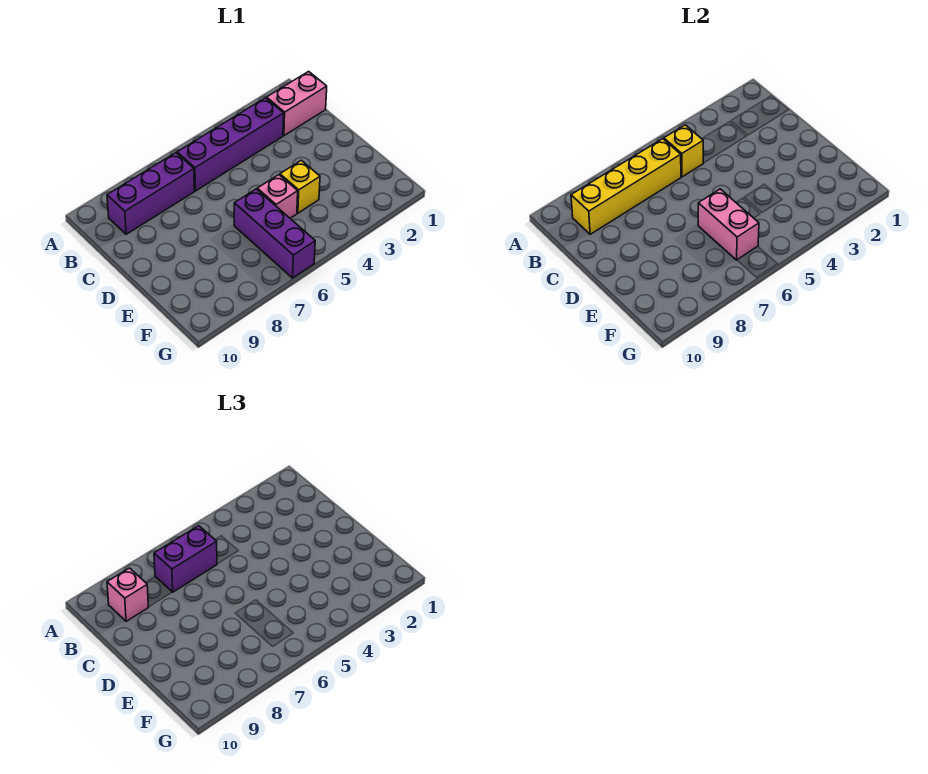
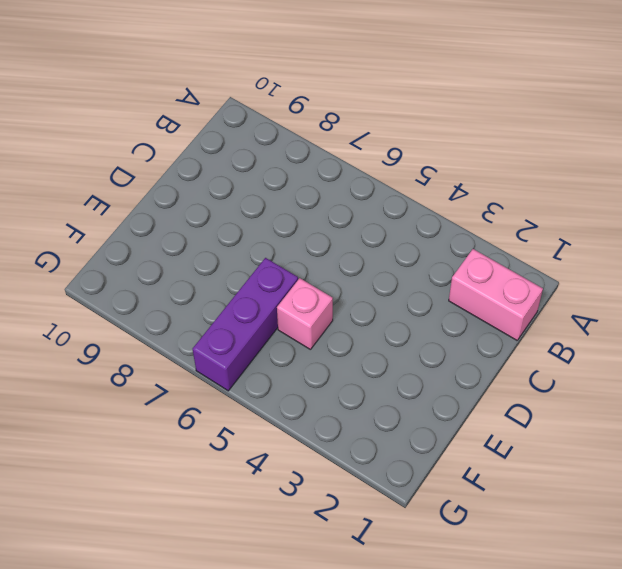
none -> purple brick B3:B6 level 1
none -> purple brick B7:B9 level 1

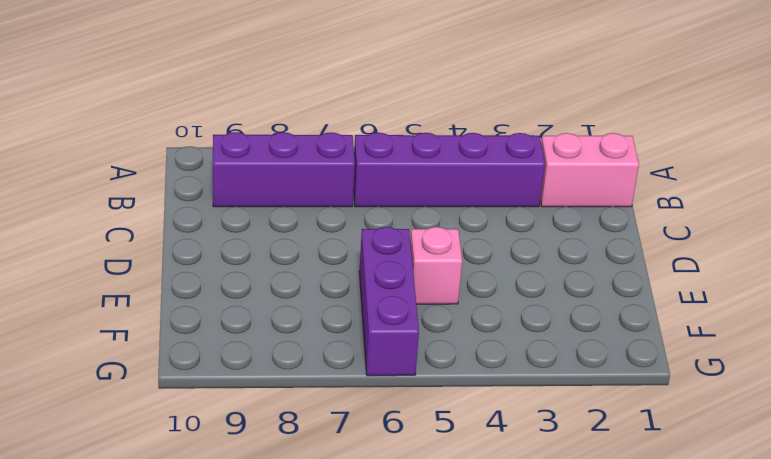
none -> yellow brick E4 level 1
none -> yellow brick B5 level 2

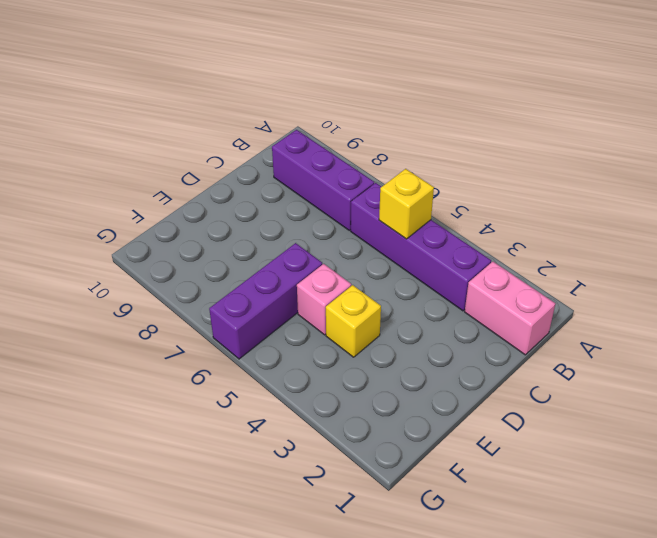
none -> yellow brick B6:B9 level 2
none -> pink brick E6:F6 level 2

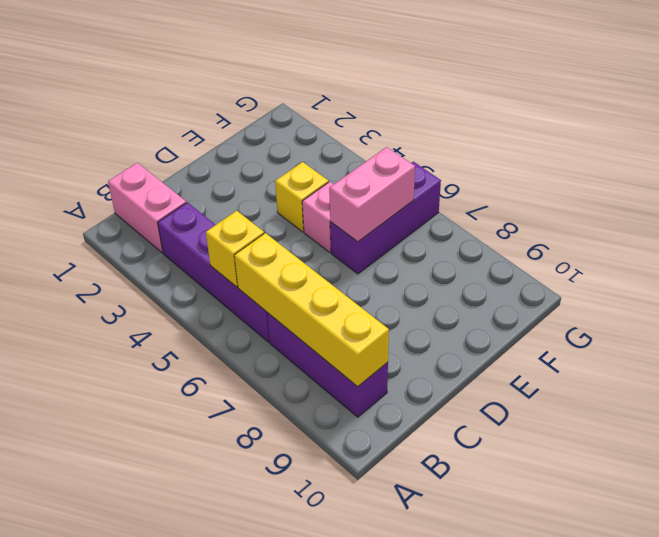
none -> purple brick B6:B7 level 3
none -> pink brick B9 level 3

